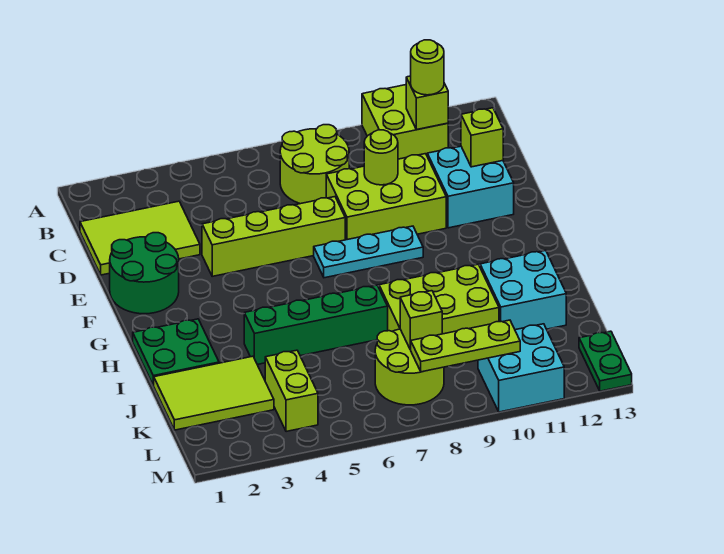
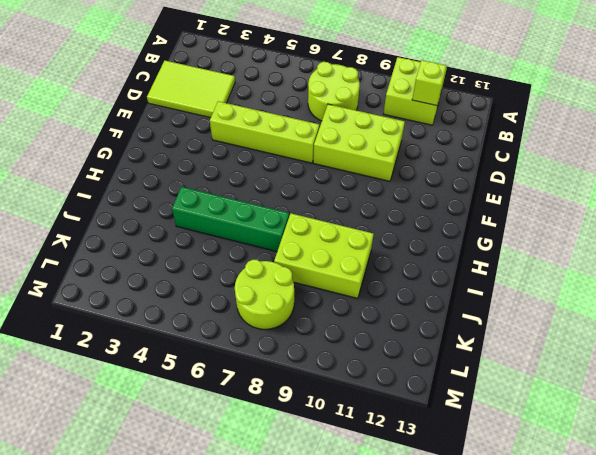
none -> cyan brick D11:E12 level 1
none -> green round brick E1:F2 level 1
none -> cyan plate F7:F9 level 1

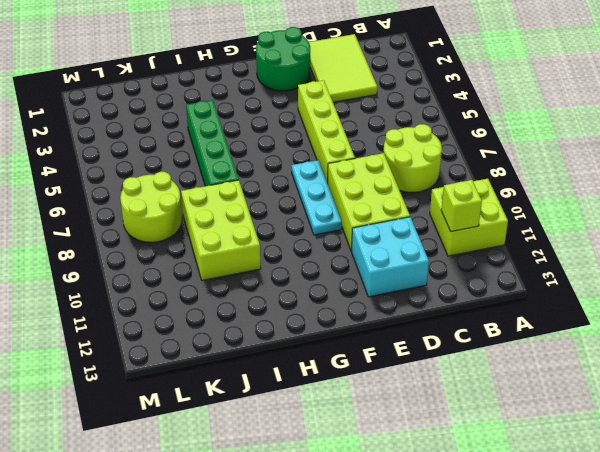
none -> green plate H1:I2 level 1
none -> cyan brick I11:J12 level 1
none -> lime tile J1:K3 level 1

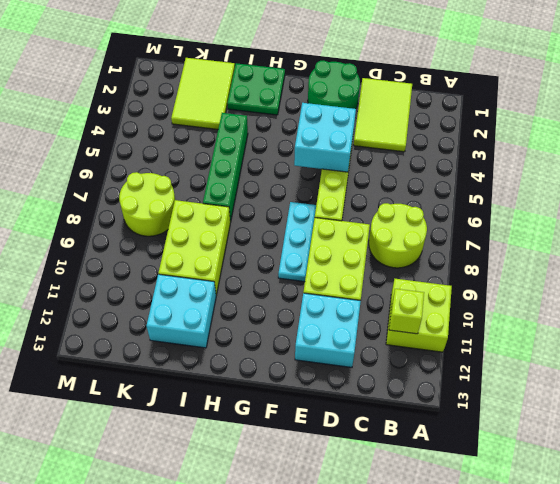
cyan brick E4:F5 level 2 -> cyan brick L10:M11 level 1
none -> lime brick K4:L4 level 1
none -> green plate L13:M13 level 1
none -> lime round brick D9 level 2

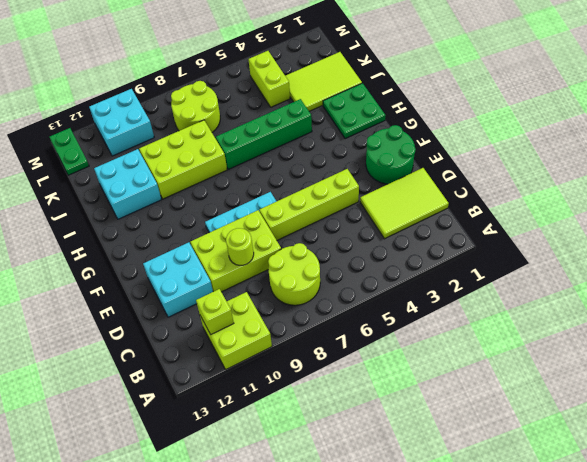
none -> lime brick D12 level 2
none -> lime brick K8 level 2
none -> lime plate L8:L10 level 2

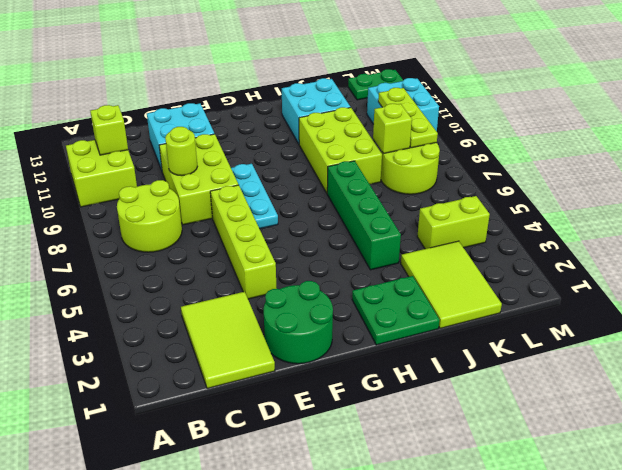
none -> lime brick D12 level 2
none -> lime round brick B11 level 3

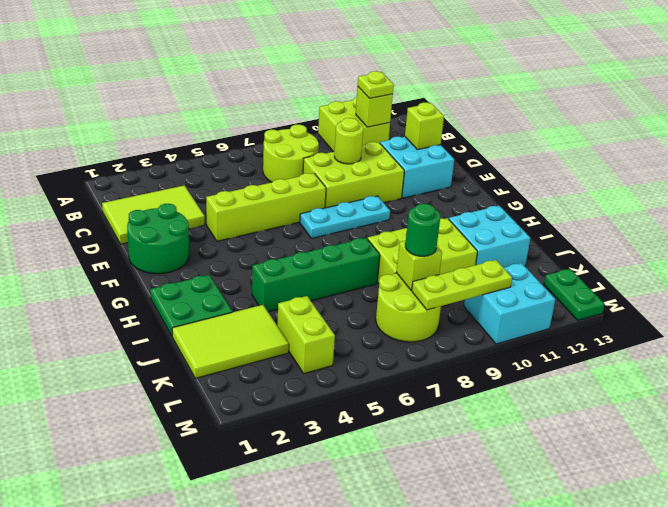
lime plate B11 level 3 -> lime round brick B11 level 3
green round brick K8 level 3 -> none

